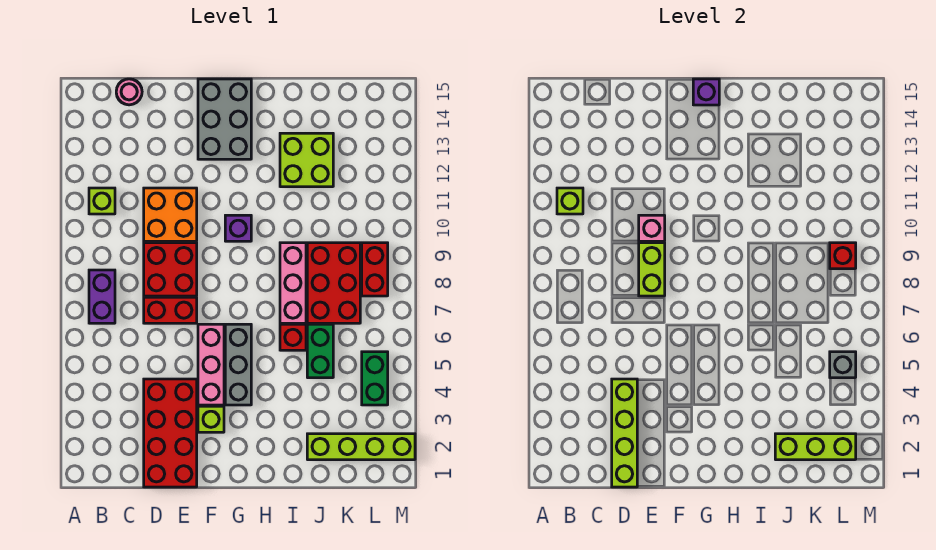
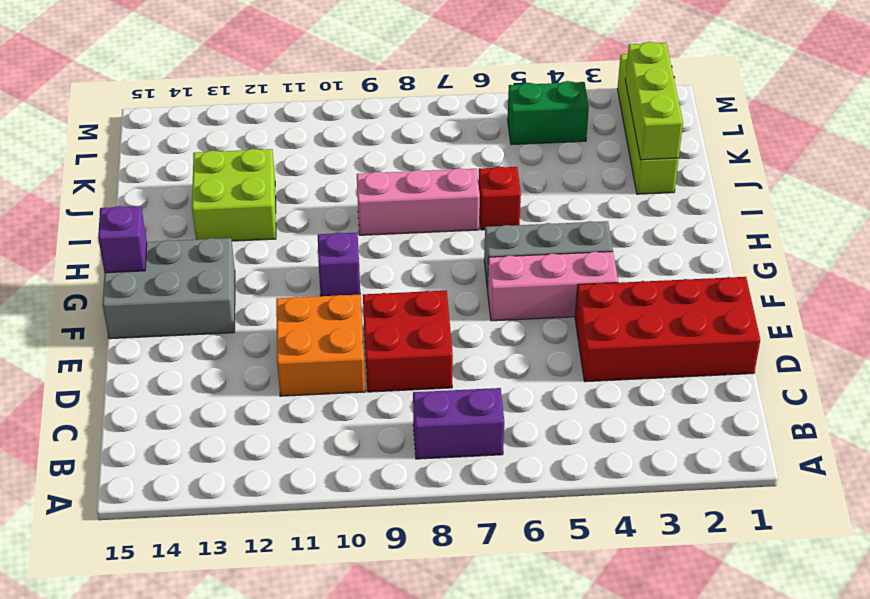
none -> lime brick B11 level 1
none -> pink round brick C15 level 1
none -> red brick D7:E7 level 1

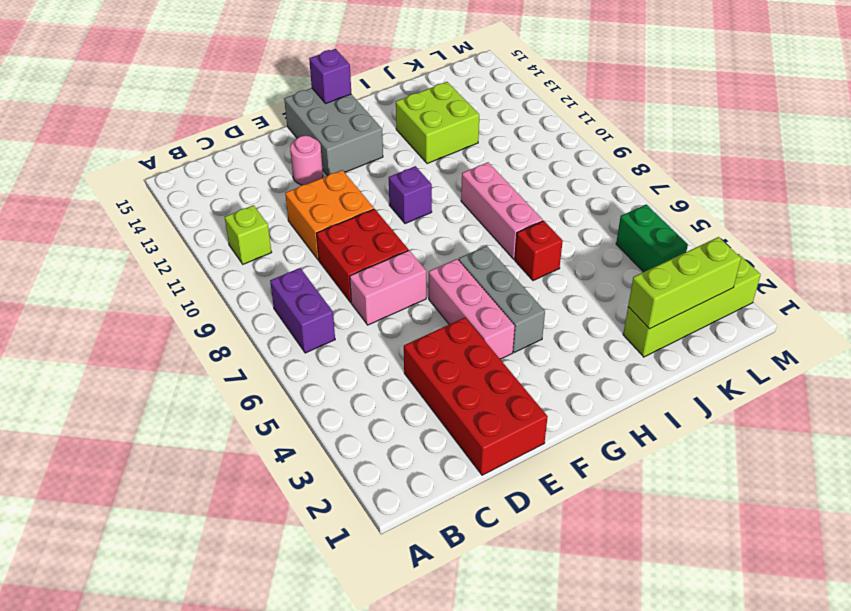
pink brick D7:E7 level 1 -> red brick D7:E7 level 1
pink round brick E13 level 1 -> pink round brick C15 level 1
none -> lime brick F3 level 1
none -> green brick J5:J6 level 1
none -> red brick J7:K9 level 1

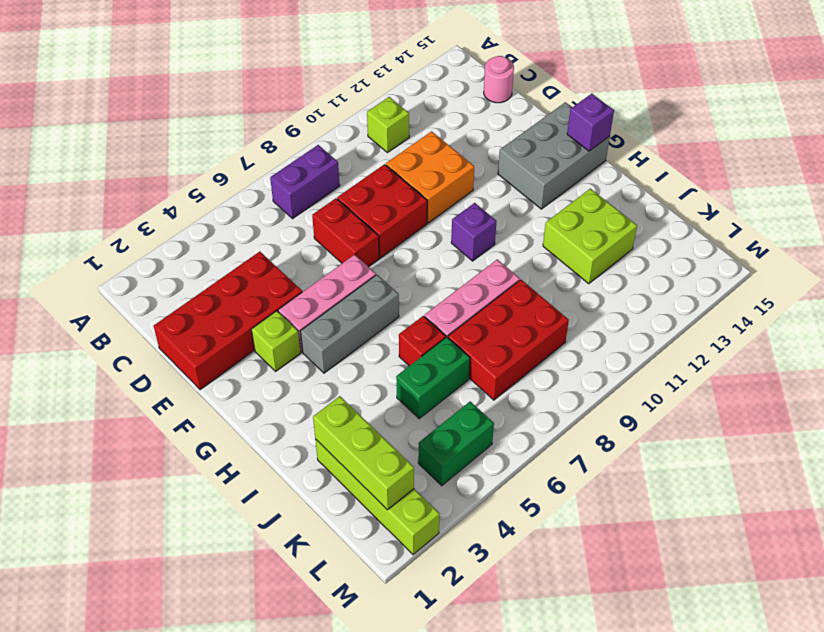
none -> red brick L8:L9 level 1
none -> lime brick B11 level 2
none -> lime brick D1:D4 level 2

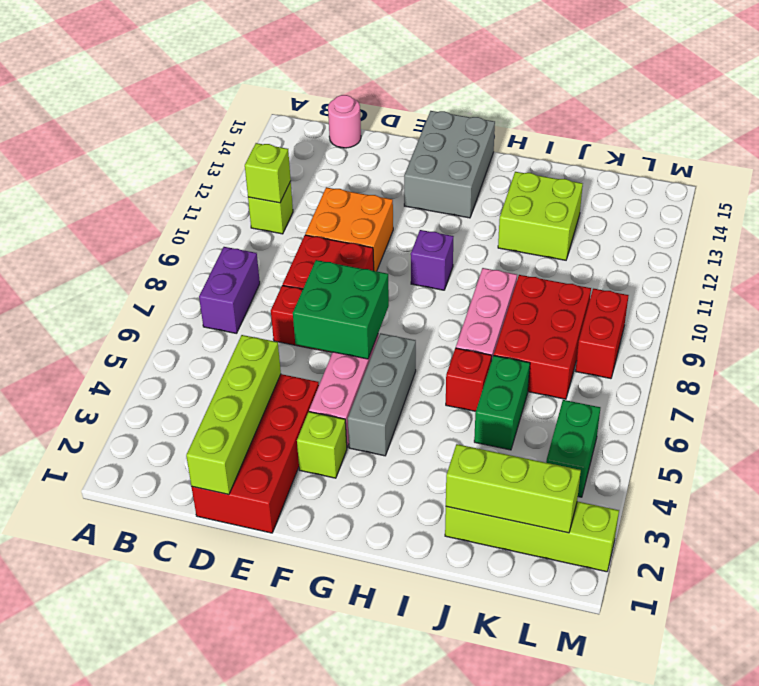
green brick E6:F7 level 2 -> none
none -> lime brick E8:E9 level 2
none -> pink brick E10 level 2
none -> purple brick G15 level 2

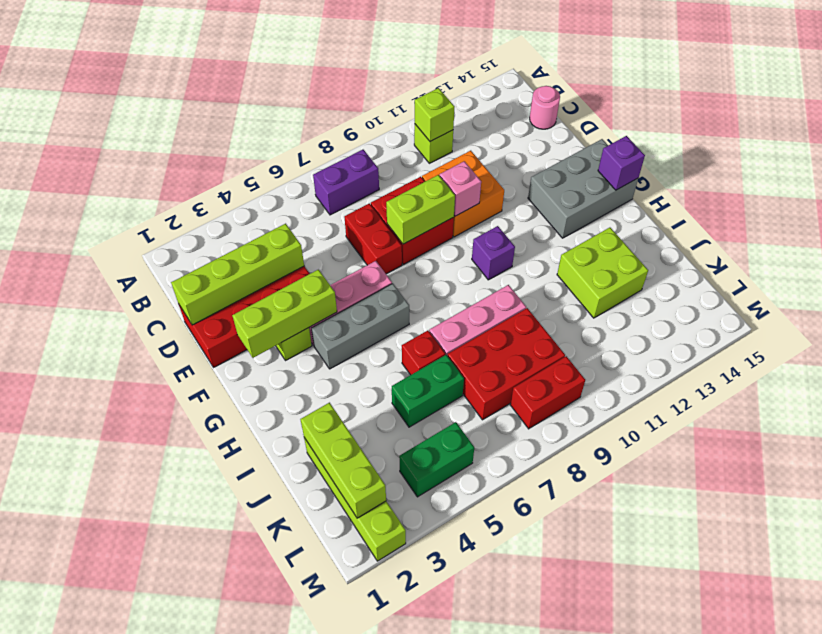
lime brick F2:F4 level 2 -> none
none -> grey brick L5 level 2
none -> red brick L9 level 2

